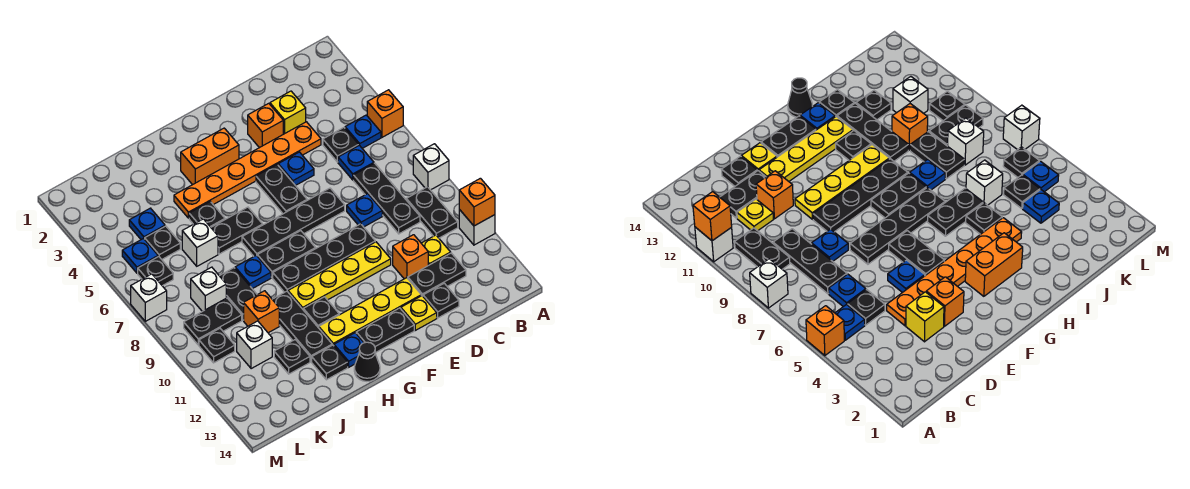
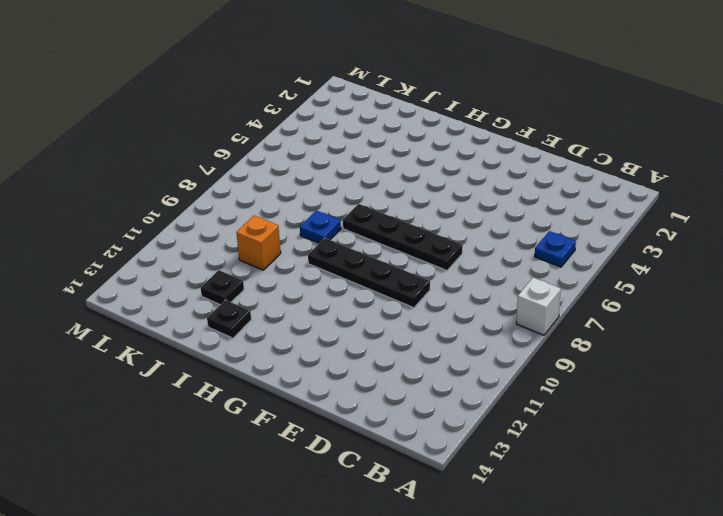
none -> orange brick A5 level 1
none -> white brick A11 level 1
none -> black plate B9:B10 level 1
none -> black plate C5 level 1

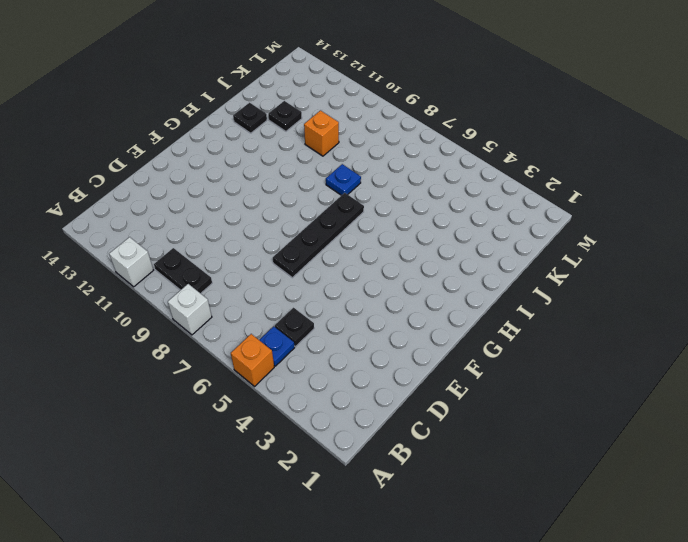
none -> blue plate C6 level 1
none -> black plate C7:C9 level 1
none -> yellow plate C11 level 1
none -> black plate C12:D12 level 1

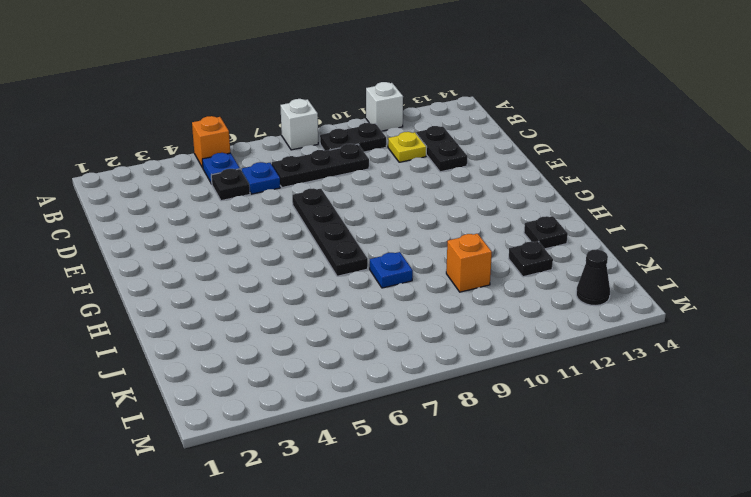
black cone L13 level 1 -> black cone H14 level 1
none -> yellow brick D3 level 1
none -> orange plate D4:I4 level 1
none -> blue plate D8 level 1
none -> orange brick D11 level 1

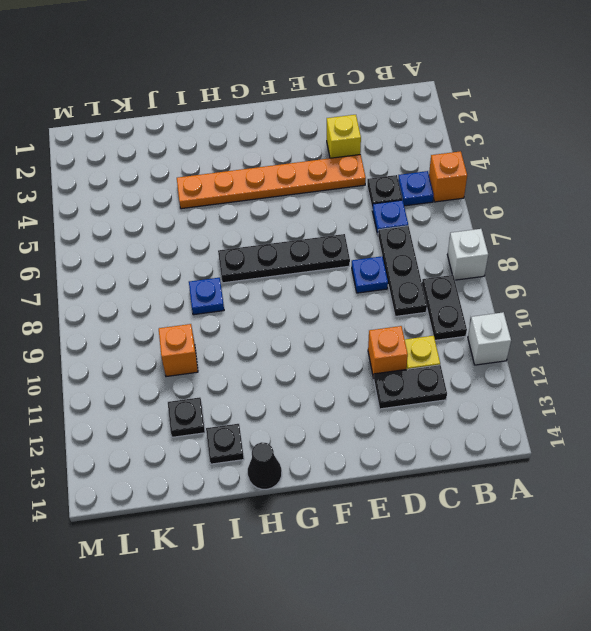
none -> black plate D13 level 1
none -> orange brick E3 level 1
none -> blue plate E5 level 1
none -> black plate E9:H9 level 1

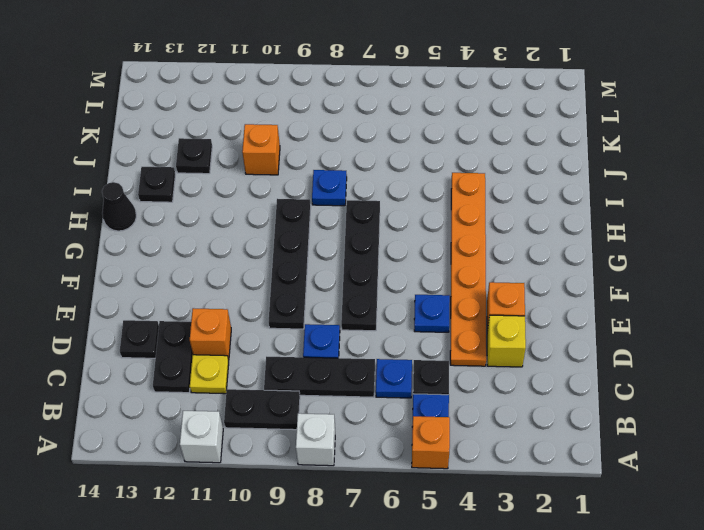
none -> yellow plate E10:H10 level 1
none -> yellow plate E12:H12 level 1
none -> yellow plate E13 level 1
none -> black plate F5:F6 level 1

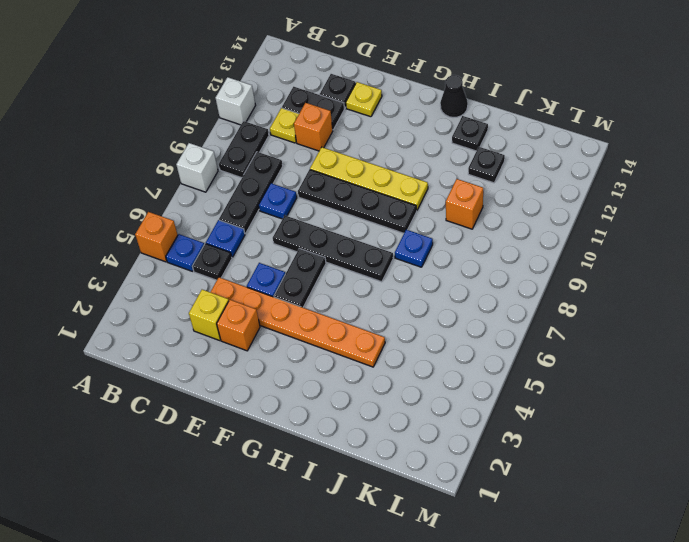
none -> yellow plate E12:H12 level 1
none -> black plate F13:G13 level 1
none -> orange brick G3:H3 level 1
none -> black plate G8:H8 level 1

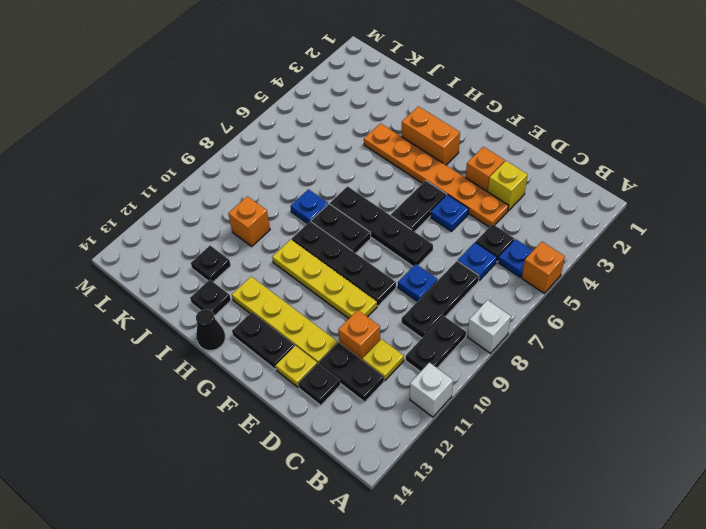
none -> black plate H6:I6 level 1
none -> black plate H11 level 1
none -> blue plate H13 level 1
none -> black plate I5 level 1

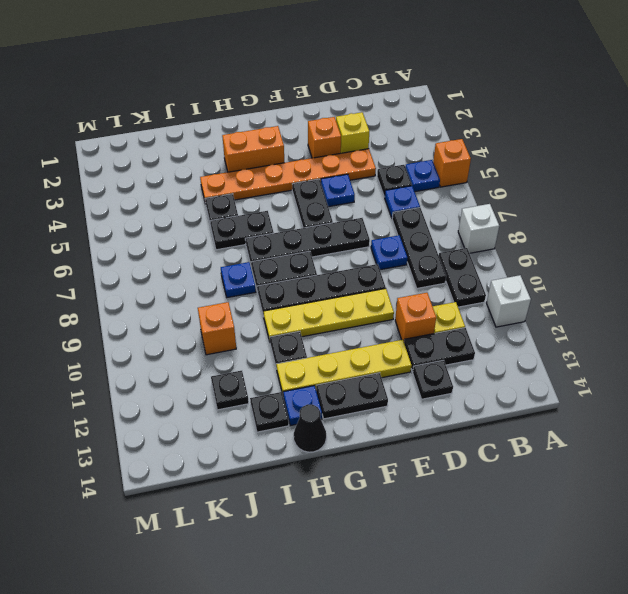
none -> yellow plate E13 level 1
none -> black plate I10:I12 level 1
none -> white brick J6 level 1
none -> black plate J8:J9 level 1

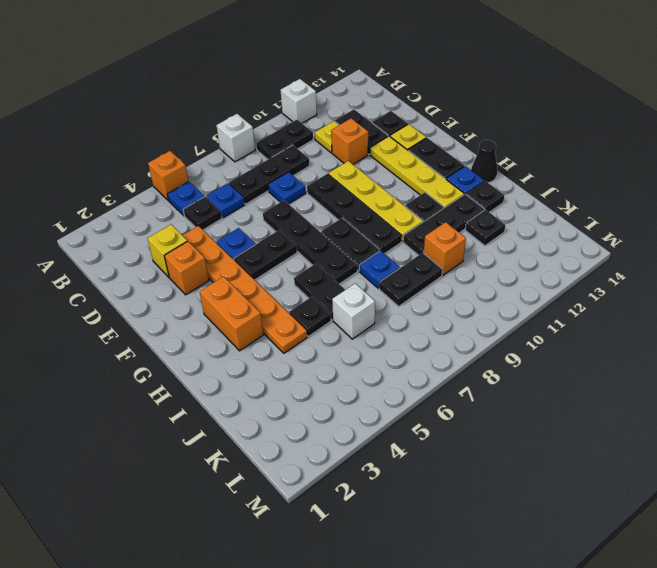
none -> blue plate K4 level 1
none -> black plate K5 level 1
none -> white brick K8 level 1
none -> black plate K9:L9 level 1

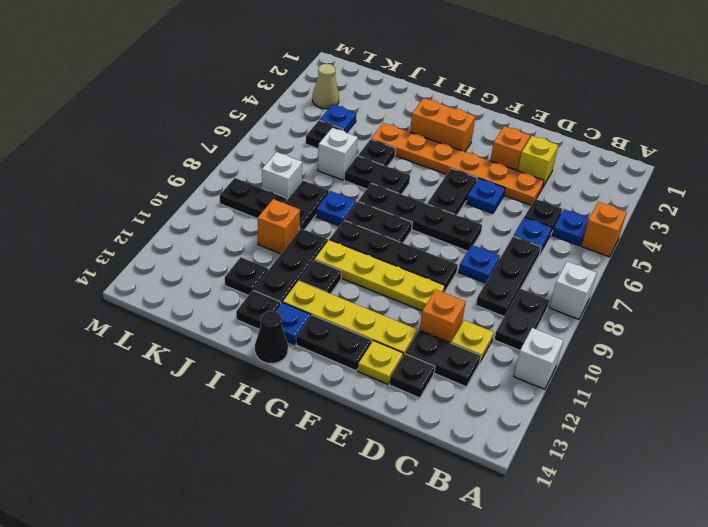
tan cone L3 level 1 -> none
none -> white brick K11 level 1
none -> blue plate L5 level 1
none -> black plate L6 level 1
none -> black plate L10 level 1

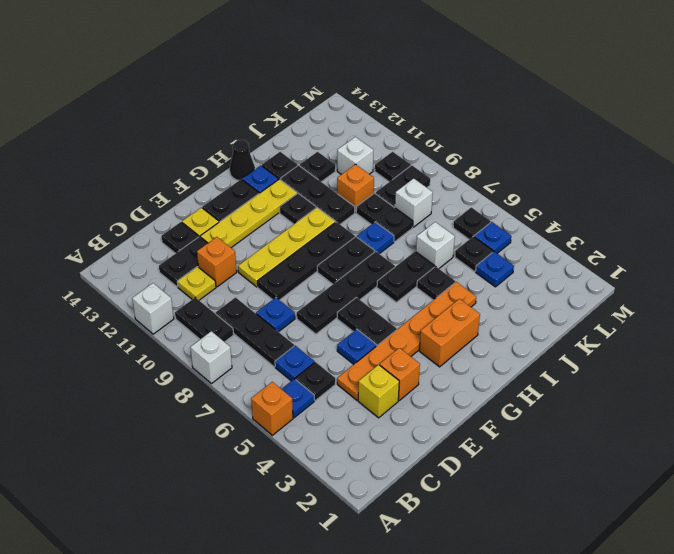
none -> white brick M7 level 1
none -> orange brick A11 level 2

